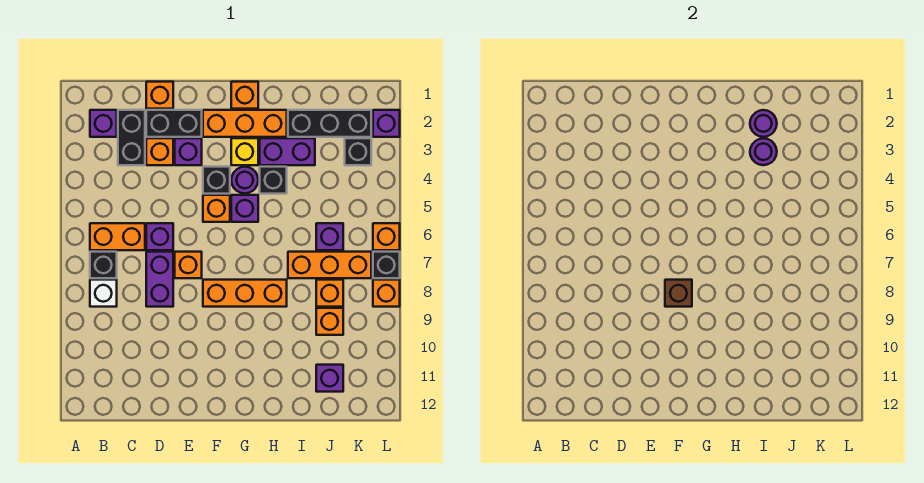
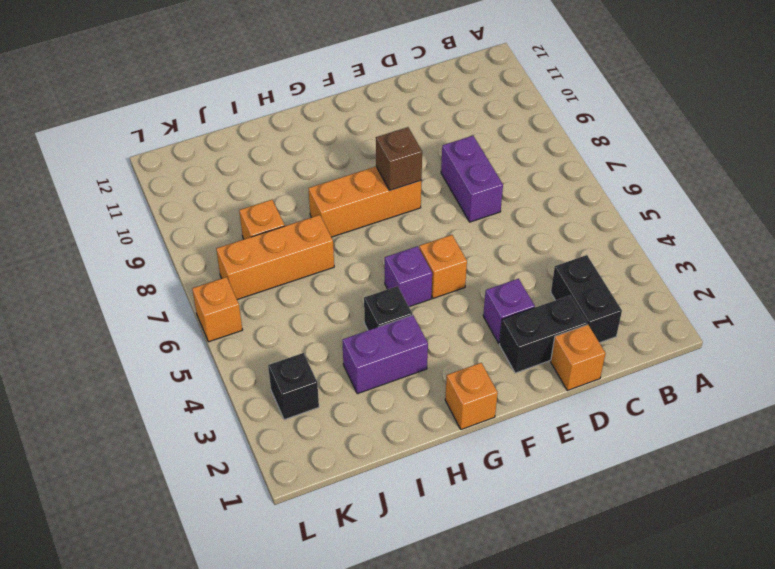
none -> purple brick B2 level 1
none -> orange brick B6:C6 level 1
none -> black brick B7 level 1
none -> white brick B8 level 1

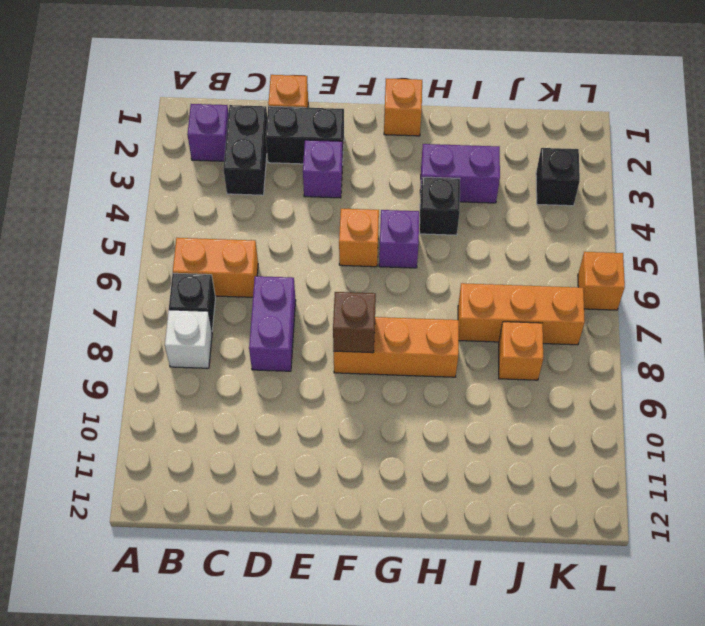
none -> orange brick D3 level 1
none -> purple brick D6 level 1
none -> orange brick E7 level 1
none -> orange brick F2:H2 level 1

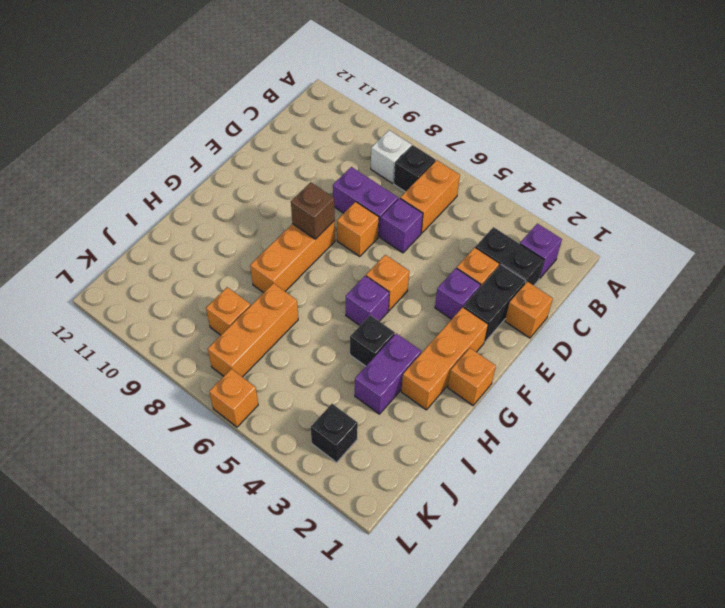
none -> black brick F4 level 1
none -> yellow brick G3 level 1
none -> purple round brick G4 level 1
none -> black brick I2:K2 level 1

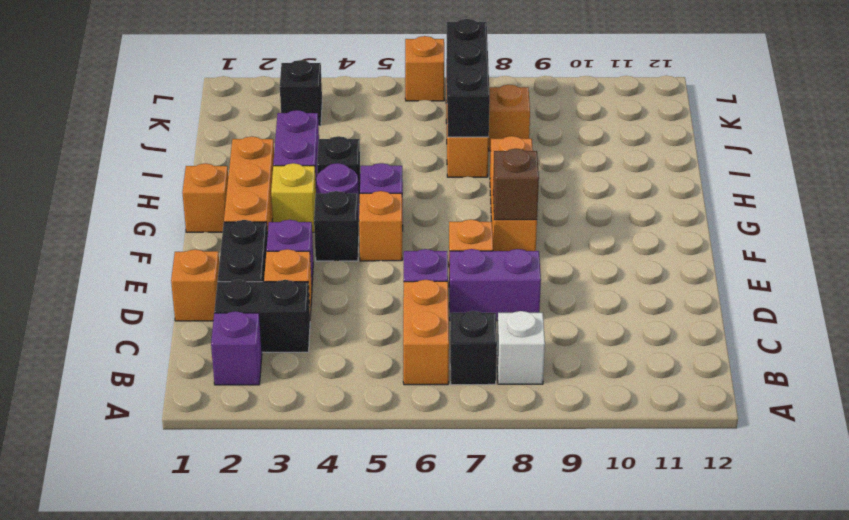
black brick I7:K7 level 2 -> black brick I2:K2 level 1
none -> purple brick J6 level 1
none -> orange brick J9 level 1
none -> purple brick J11 level 1
none -> purple brick L2 level 1

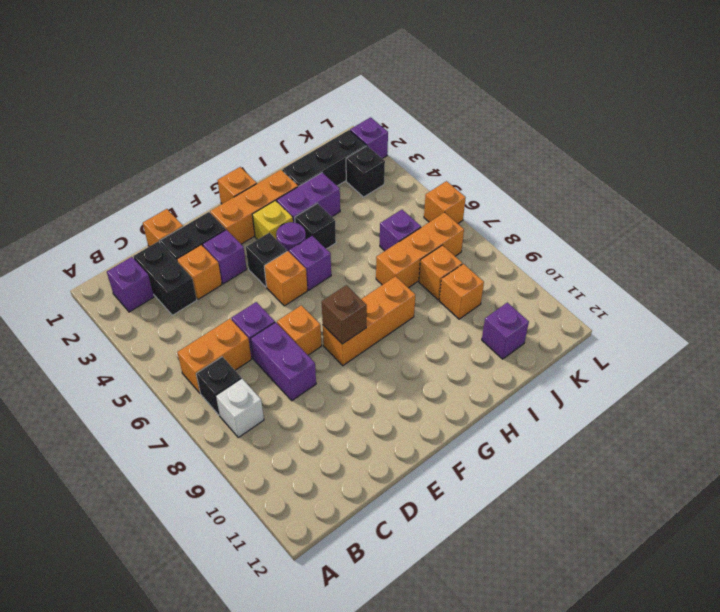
none -> black brick L7 level 1
none -> orange brick L8 level 1
none -> purple round brick I2 level 2
none -> purple round brick I3 level 2

